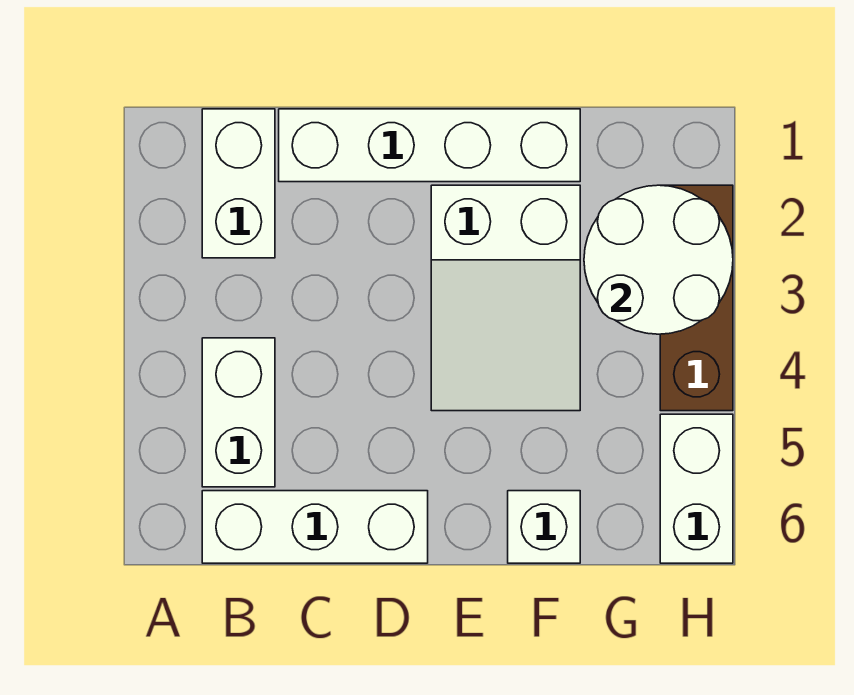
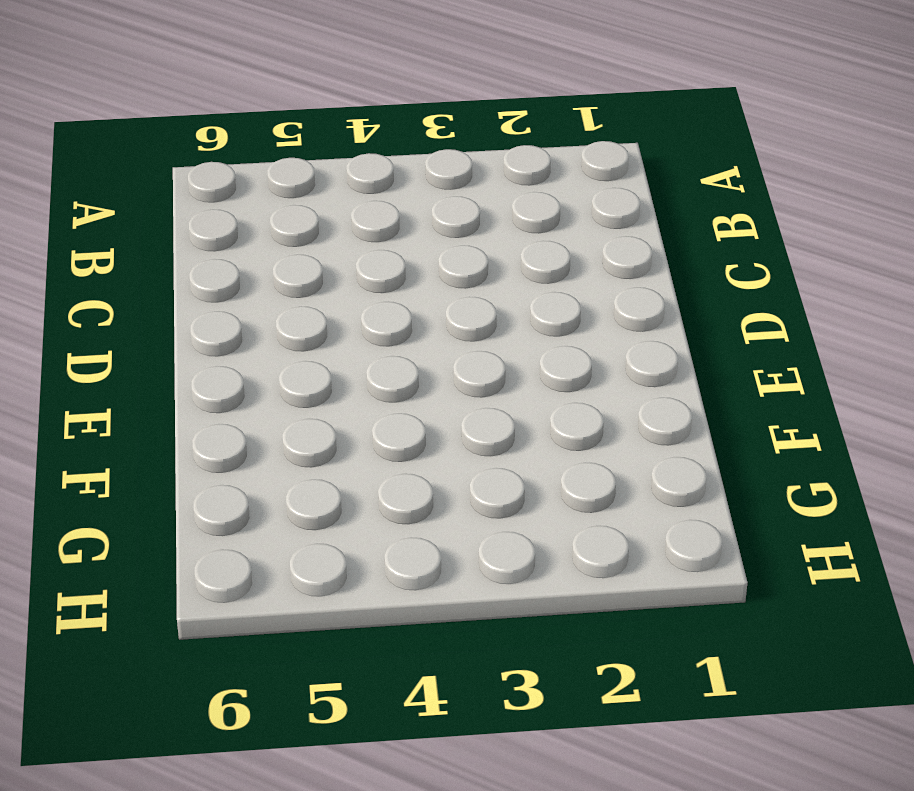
none -> white brick B1:B2 level 1
none -> white brick B4:B5 level 1

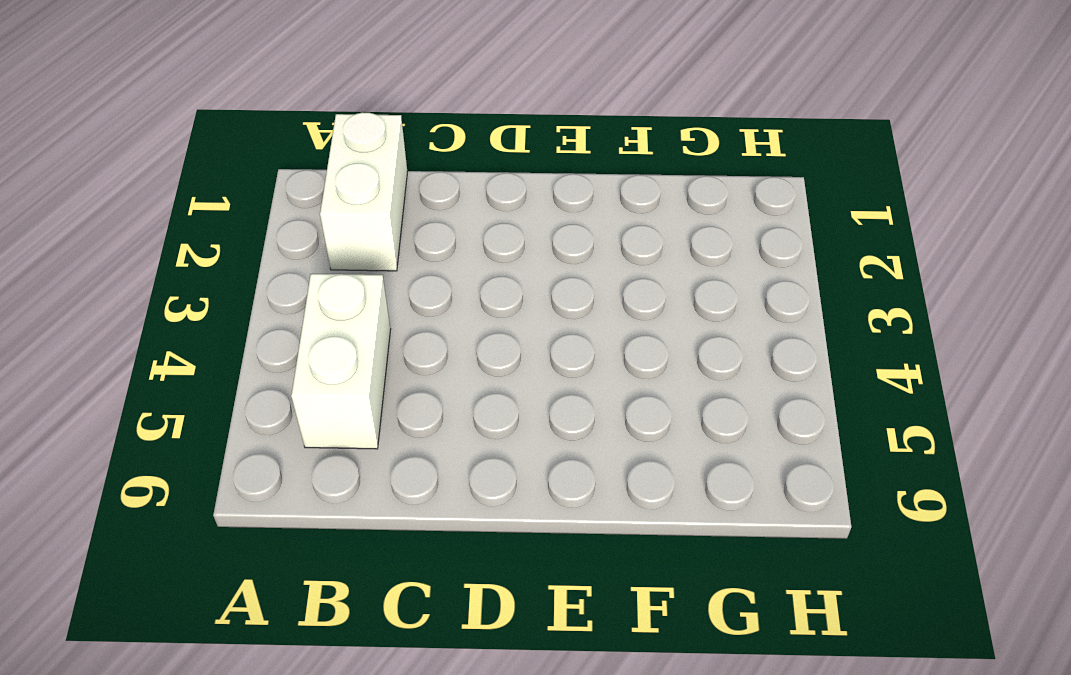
none -> white brick B6:D6 level 1
none -> white brick C1:F1 level 1

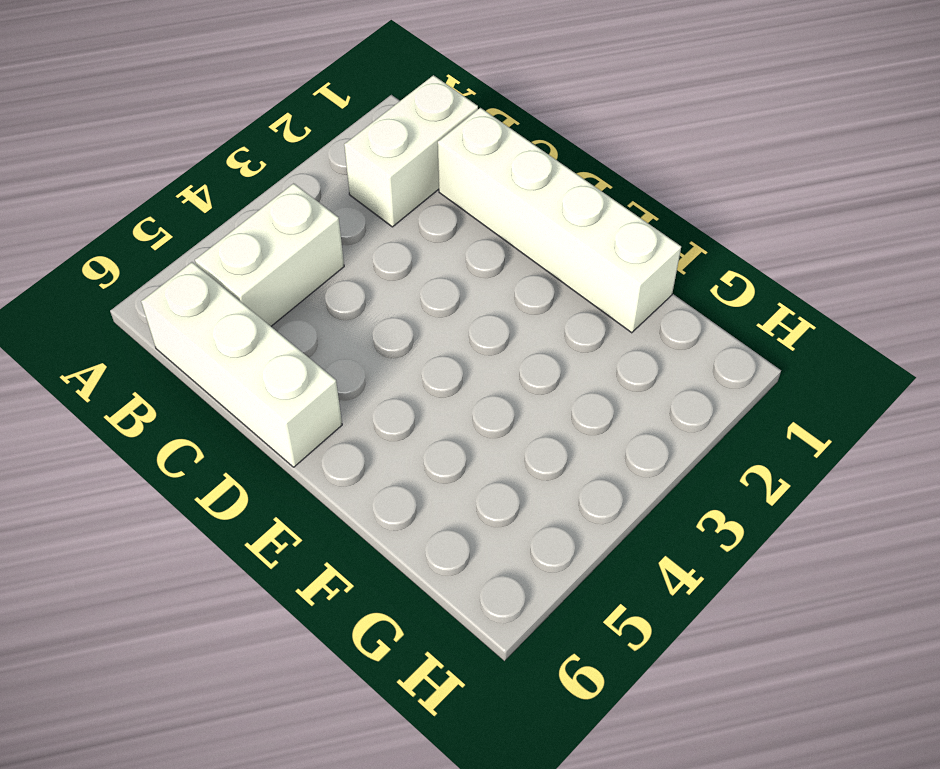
none -> white slope E2:F4 level 1 top 2
none -> white brick F6 level 1

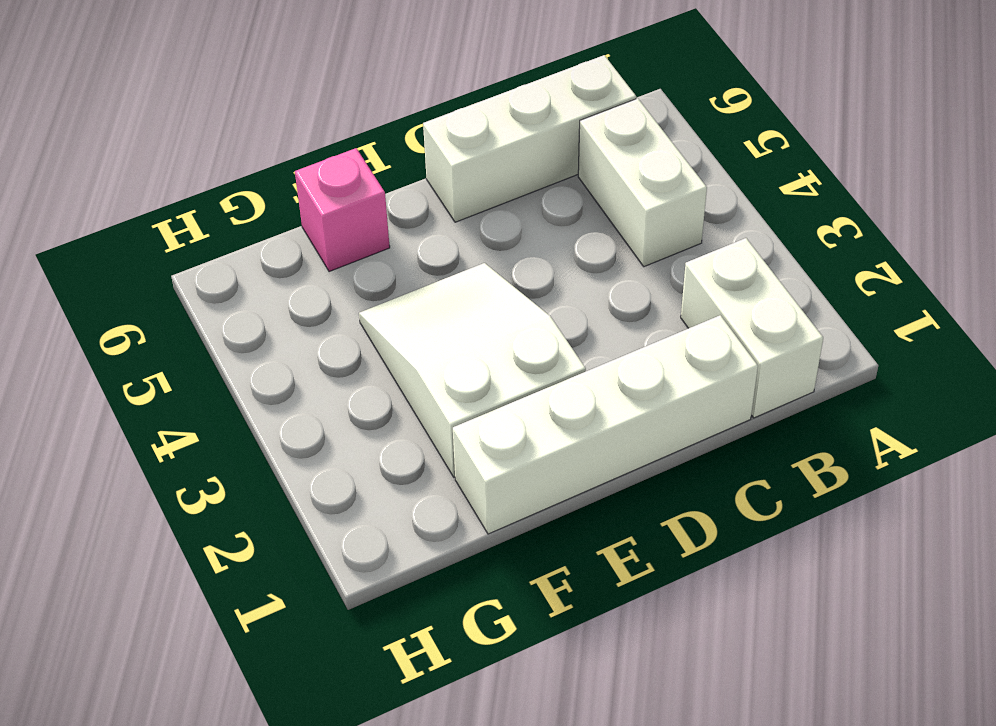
pink brick F6 level 1 -> white brick F6 level 1
none -> brown brick H2:H4 level 1
none -> white brick H5:H6 level 1

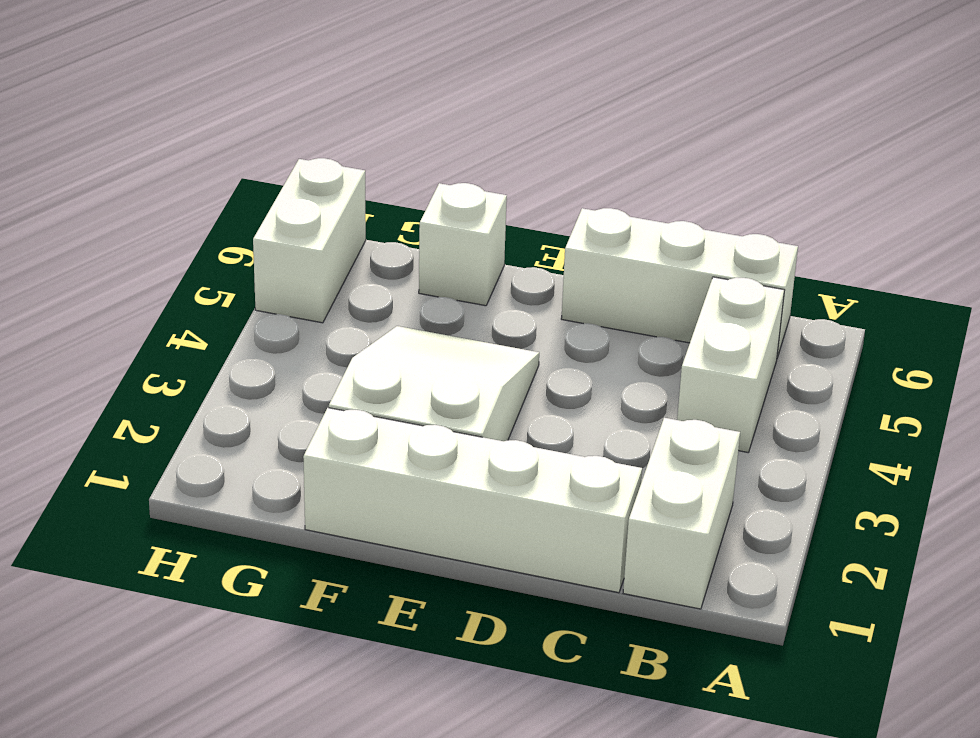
none -> brown brick H2:H4 level 1
none -> white round brick G2:H3 level 2

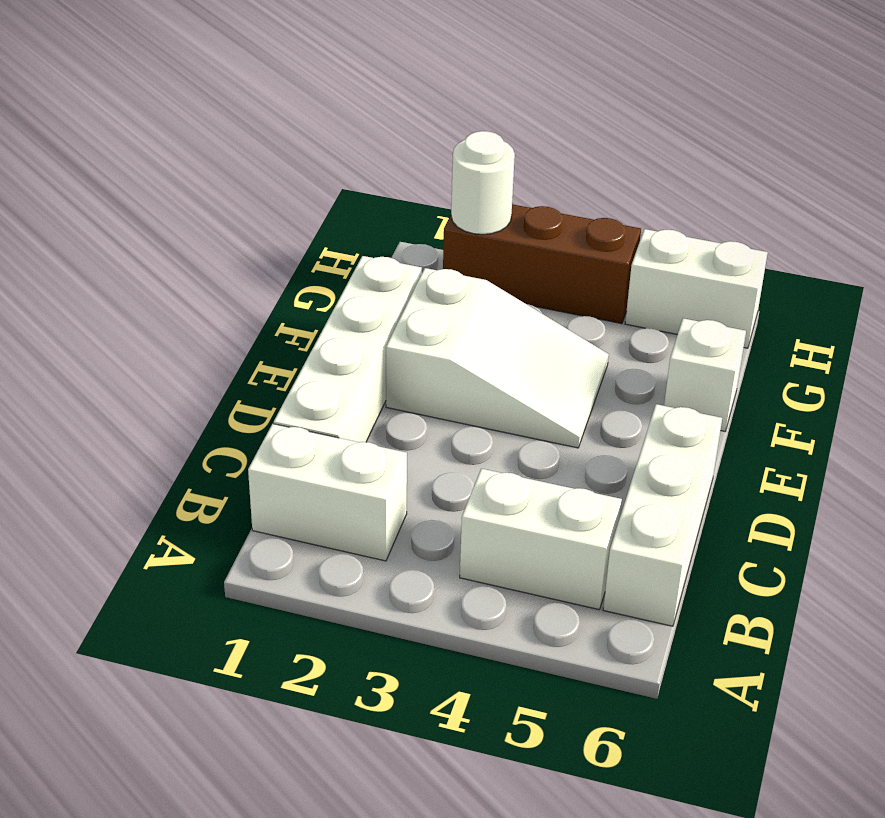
white round brick H2 level 2 -> white round brick G2:H3 level 2

